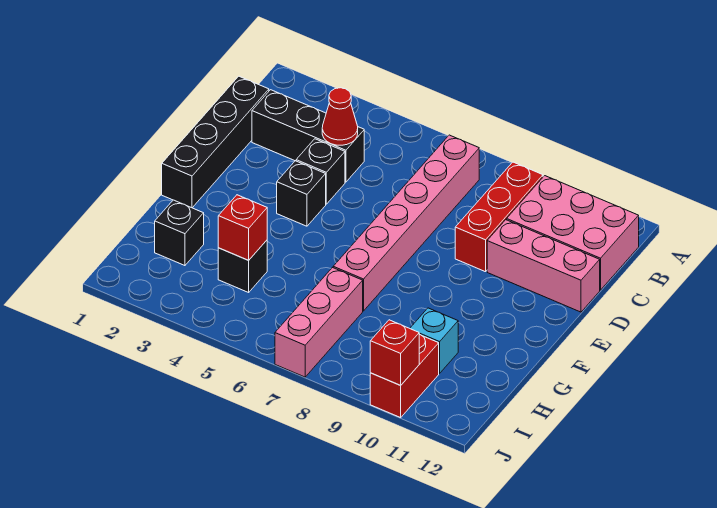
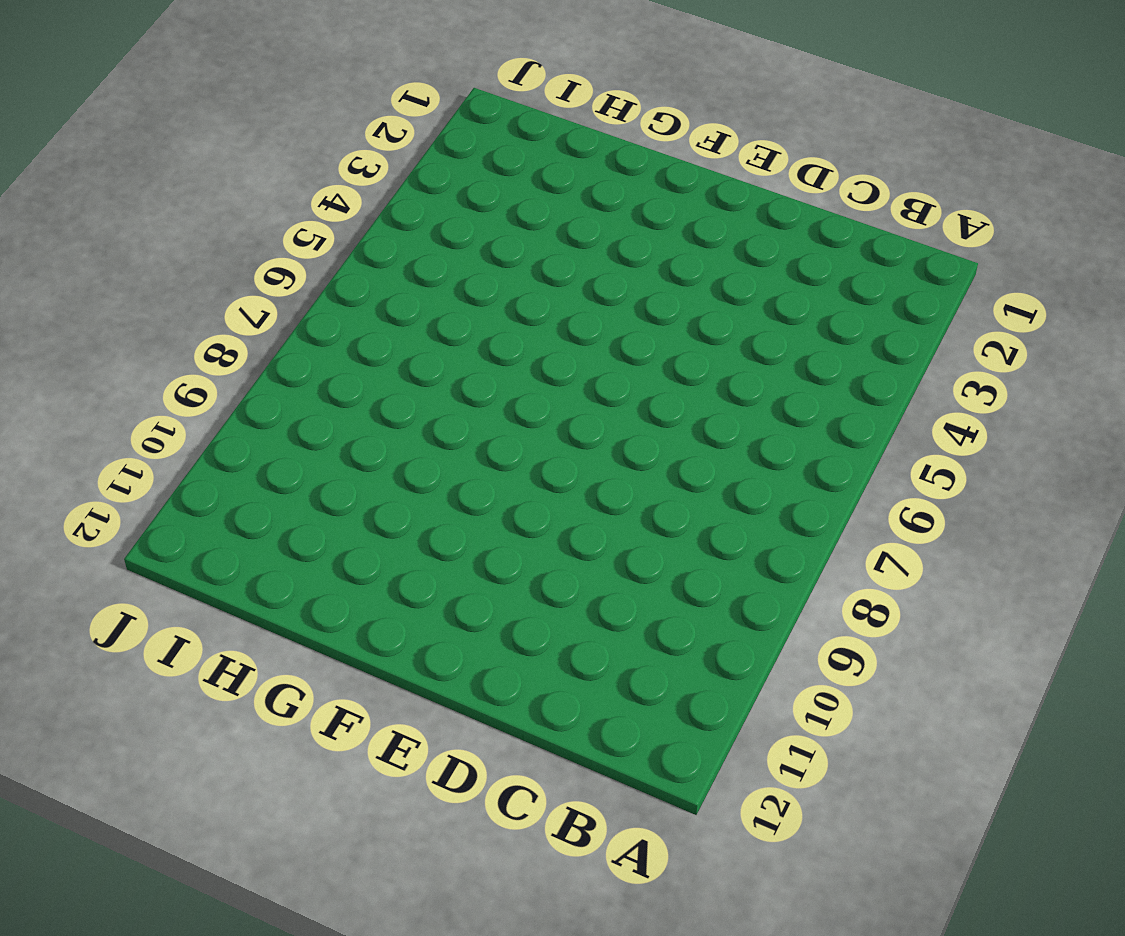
none -> pink brick B7:G7 level 1
none -> red brick B9:D9 level 1
none -> pink brick B10:C12 level 1

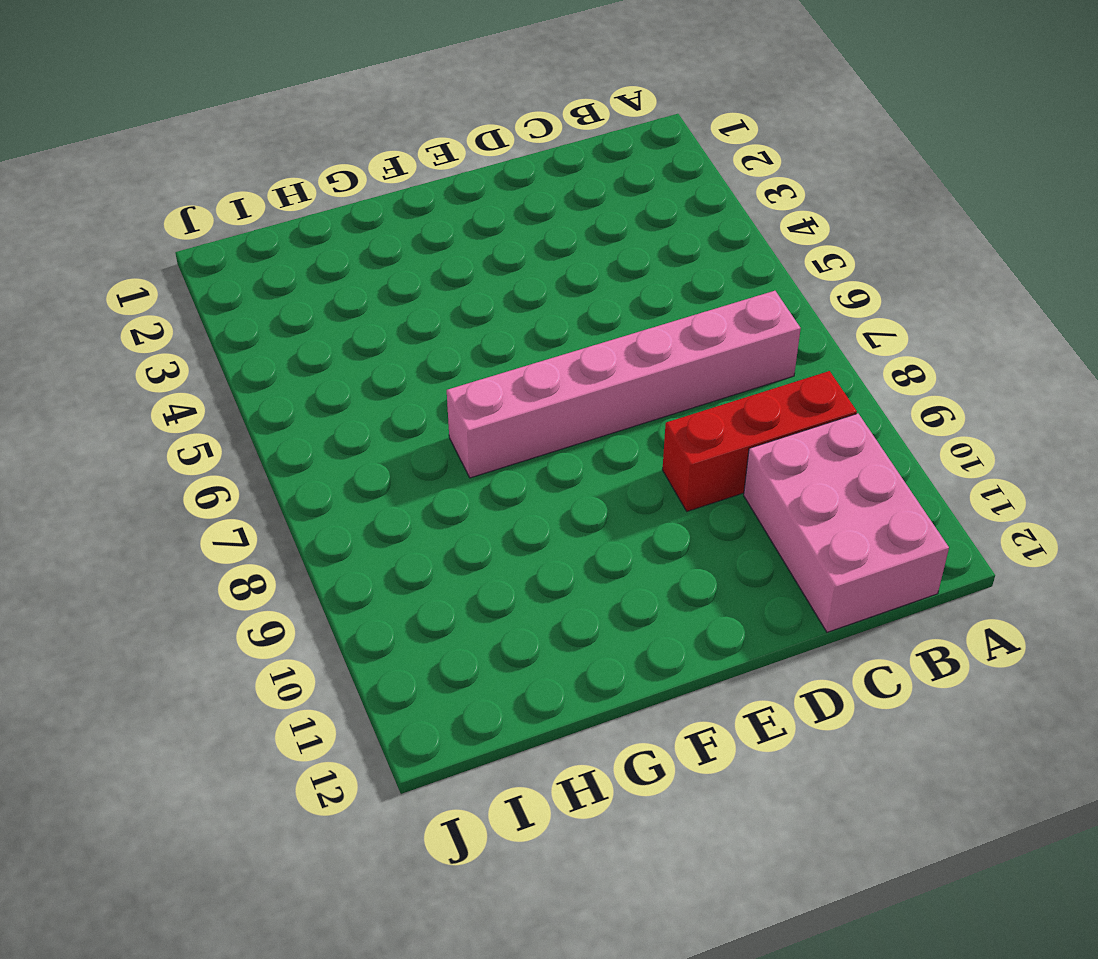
none -> black brick C1:F1 level 1
none -> black brick C2:C4 level 1
none -> black brick D4 level 1

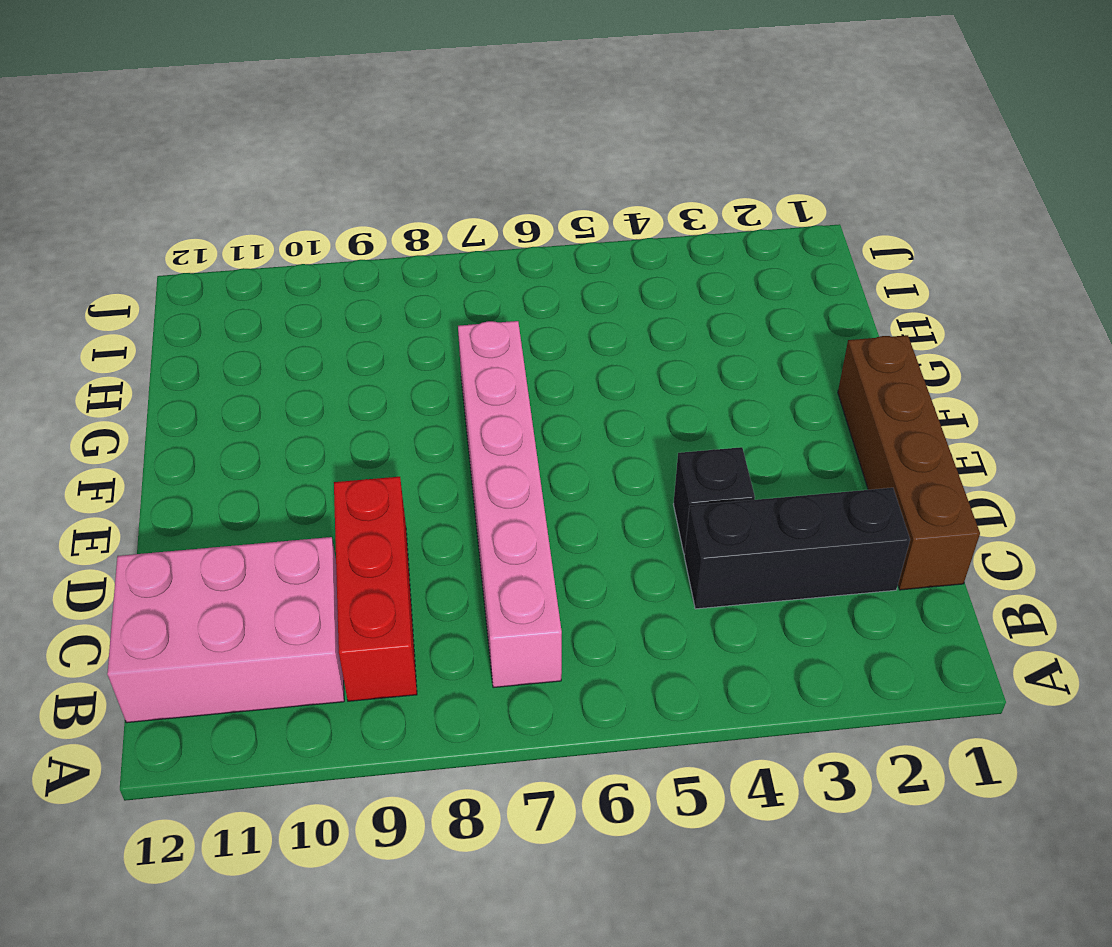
brown brick C1:F1 level 1 -> black brick C1:F1 level 1
none -> pink brick D10:D12 level 1
none -> black brick E4 level 1
none -> black brick H2 level 1

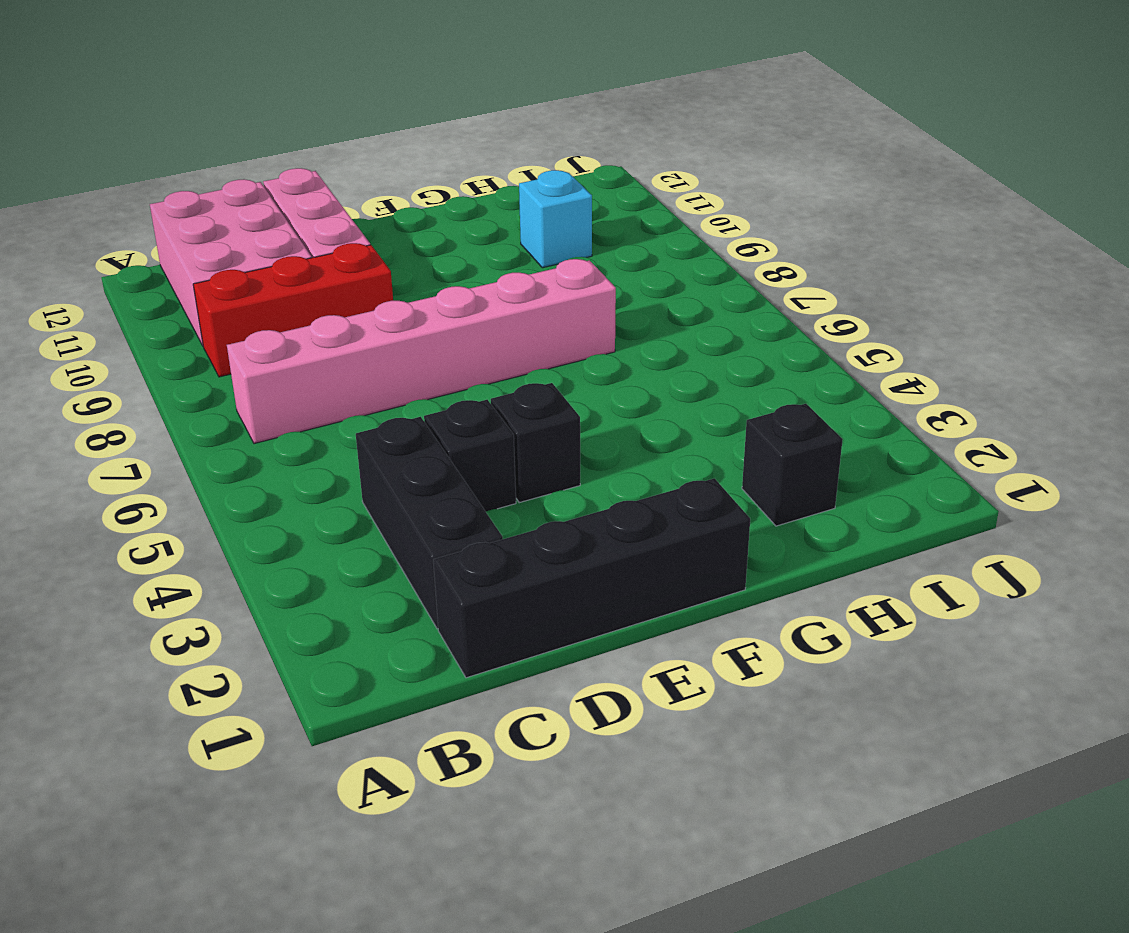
none -> black brick H4 level 1
none -> pink brick H7:J7 level 1
none -> red brick I10:J10 level 1

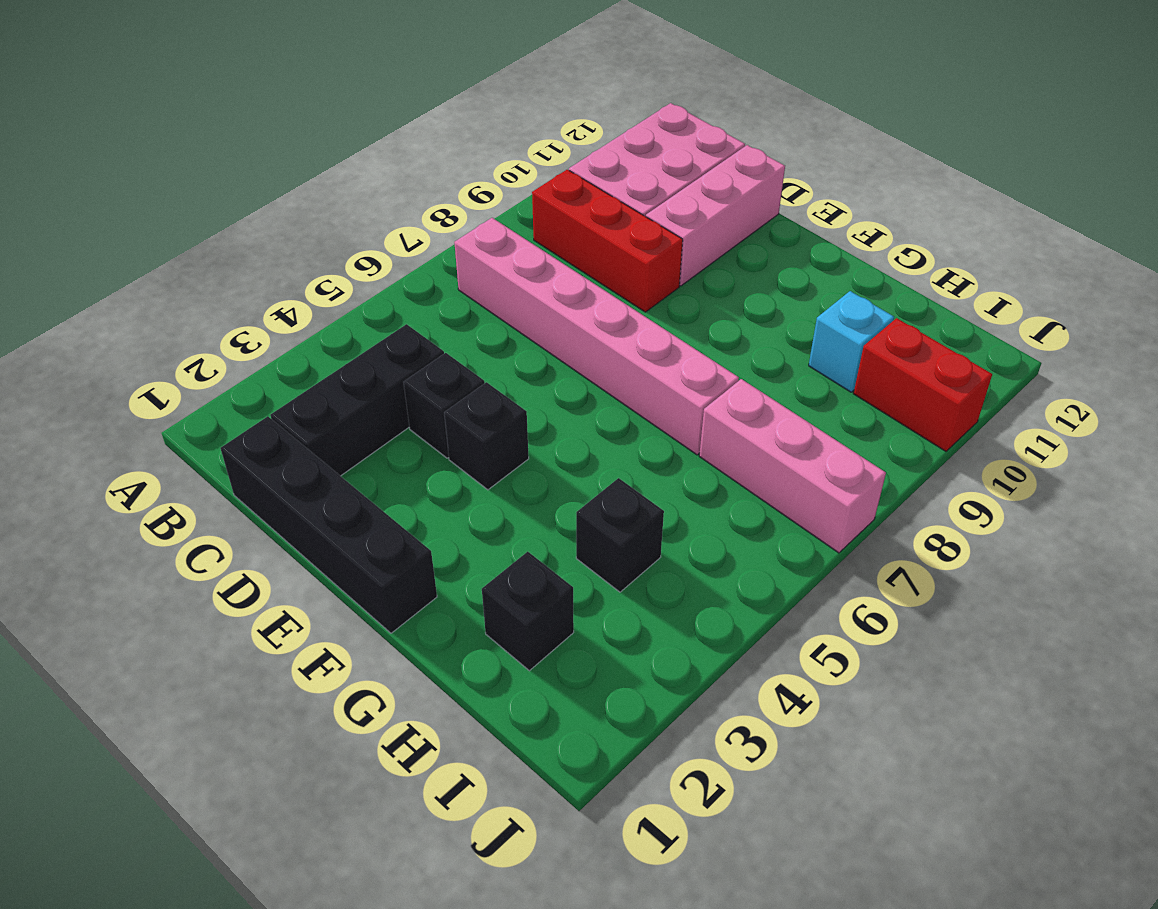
none -> red cone C4 level 2
none -> red brick H4 level 2
none -> red brick J10 level 2

